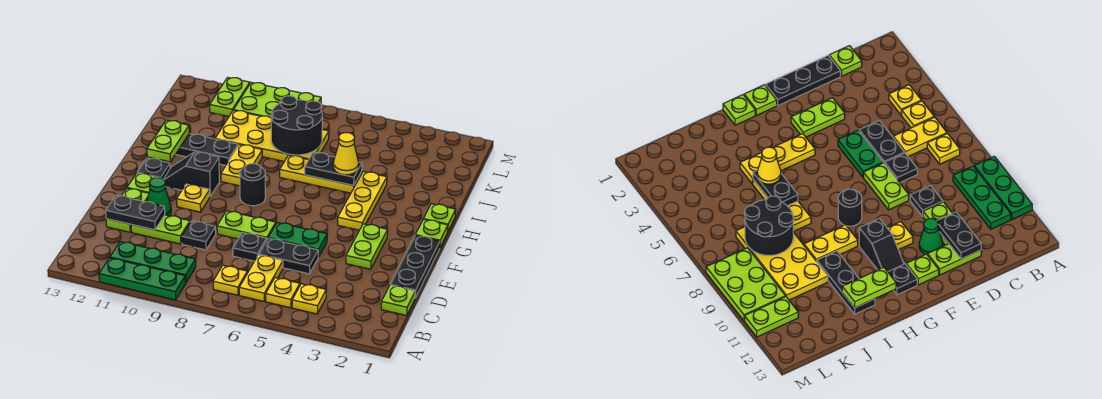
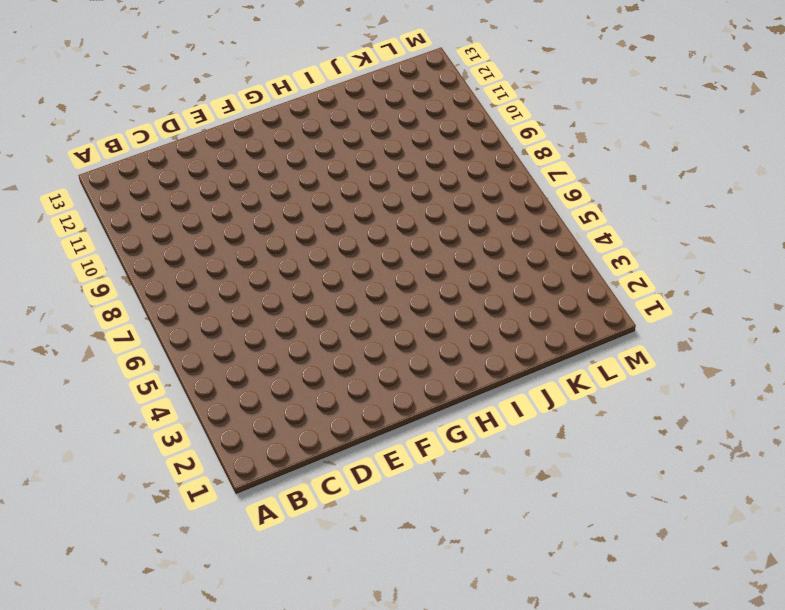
none -> green plate A9:A11 level 1
none -> yellow plate B4 level 1
none -> yellow plate B5 level 1
none -> yellow plate B6:C6 level 1

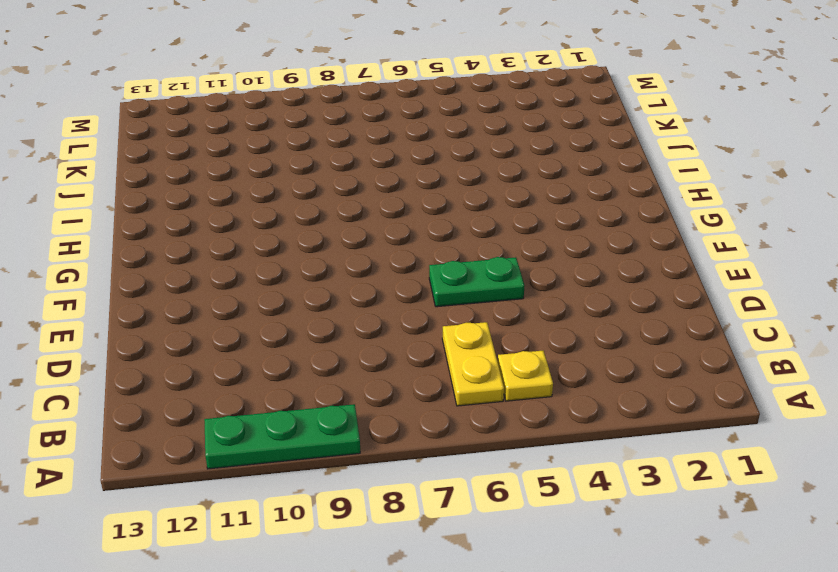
none -> yellow plate B4 level 1
none -> yellow plate B7 level 1
none -> green plate B9:B11 level 1
none -> lime plate C1 level 1

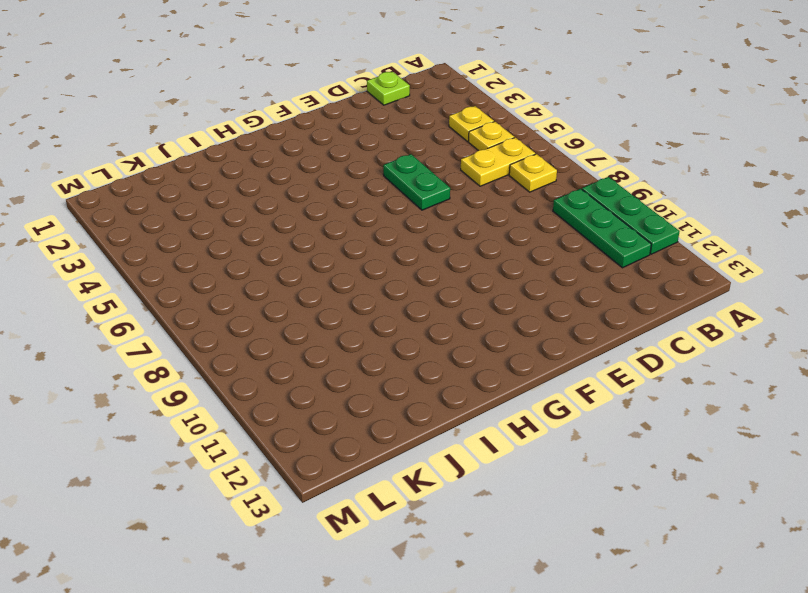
none -> black plate D1:F1 level 1
none -> black plate D5:D6 level 1
none -> black plate D7 level 1
none -> black plate D9 level 1

